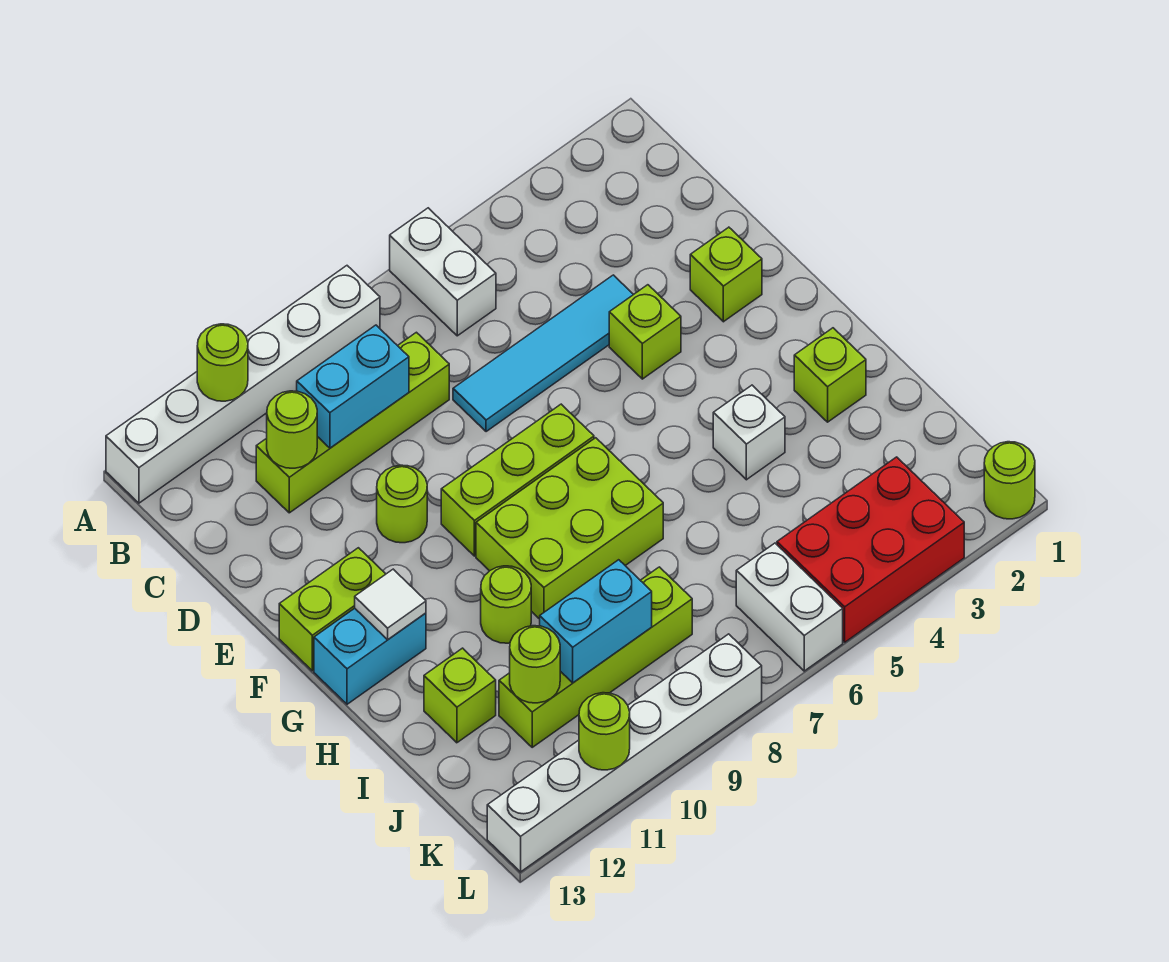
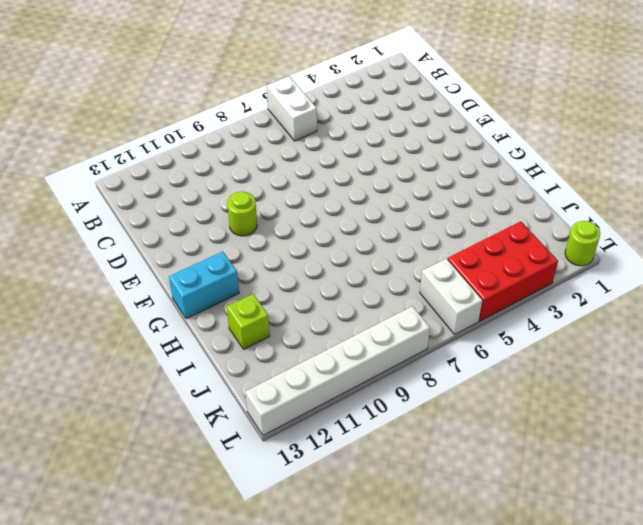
none -> white brick A8:A13 level 1
none -> lime brick C8:C11 level 1
none -> cyan tile D4:D7 level 1

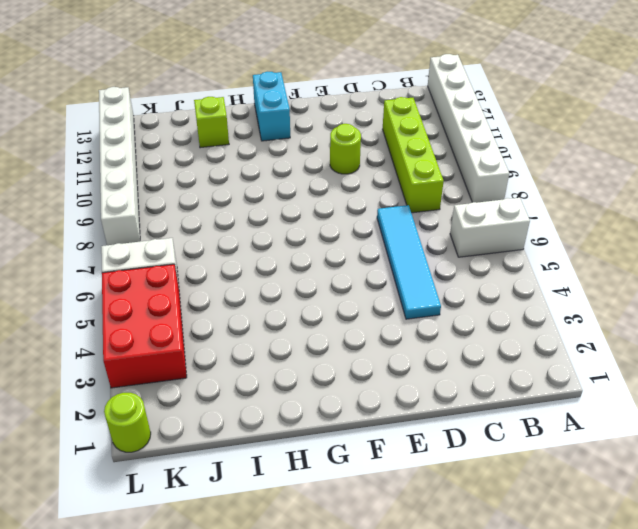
none -> lime brick E2 level 1
none -> lime brick E4 level 1
none -> lime brick F7:F9 level 1

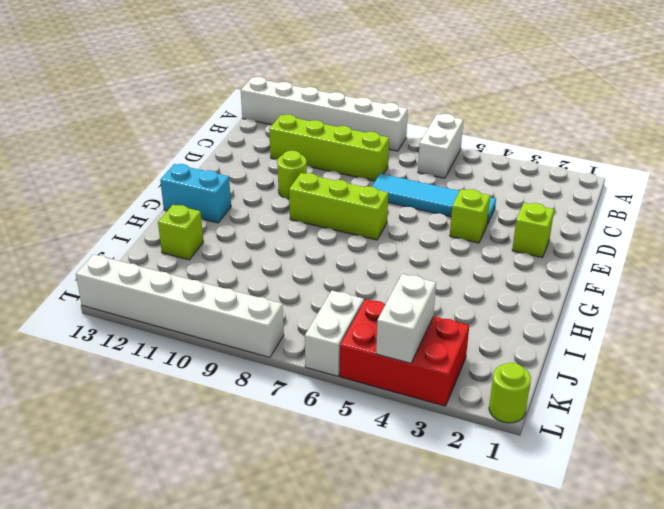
white brick K4:L4 level 2 -> none
none -> lime brick F12:F13 level 1
none -> lime brick G7:H9 level 1
none -> lime brick H2 level 1

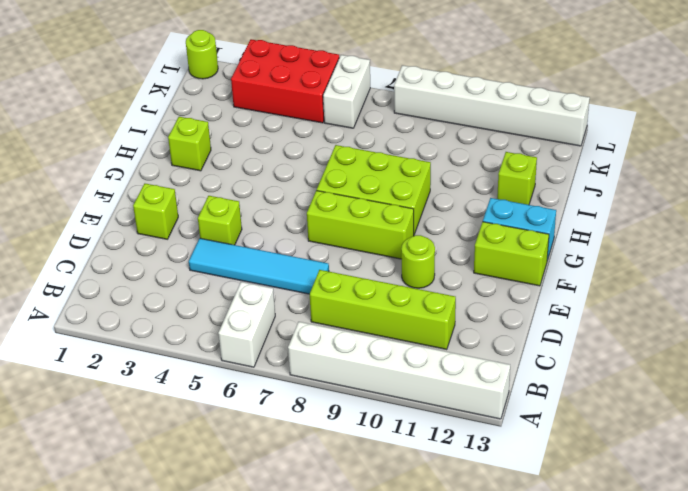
none -> white brick H4 level 1
none -> lime round brick H10 level 1
none -> lime brick J8:J11 level 1

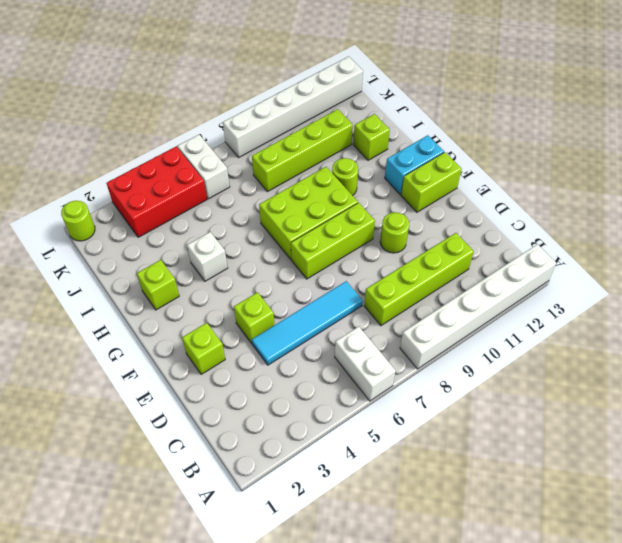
none -> lime round brick A11 level 2
none -> cyan brick C9:C10 level 2
none -> lime round brick C11 level 2

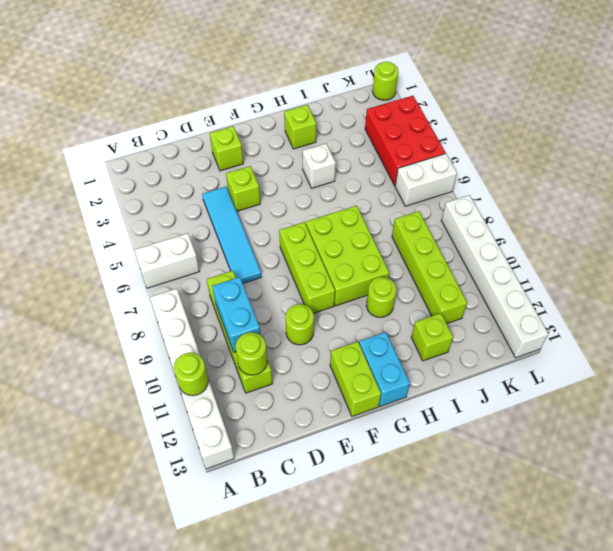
none -> white tile G12 level 2
none -> cyan brick J9:J10 level 2
none -> lime round brick J11 level 2

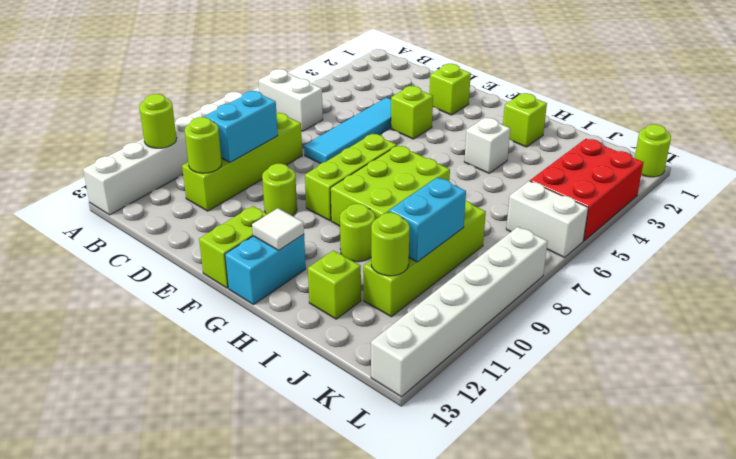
none -> lime round brick L11 level 2

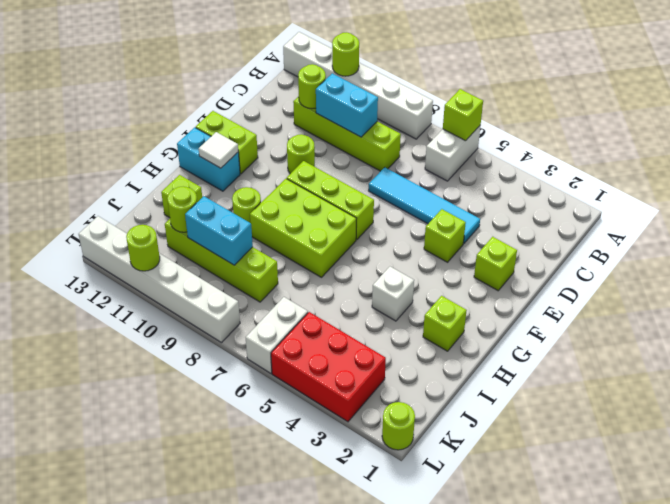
lime brick A6 level 2 -> none

